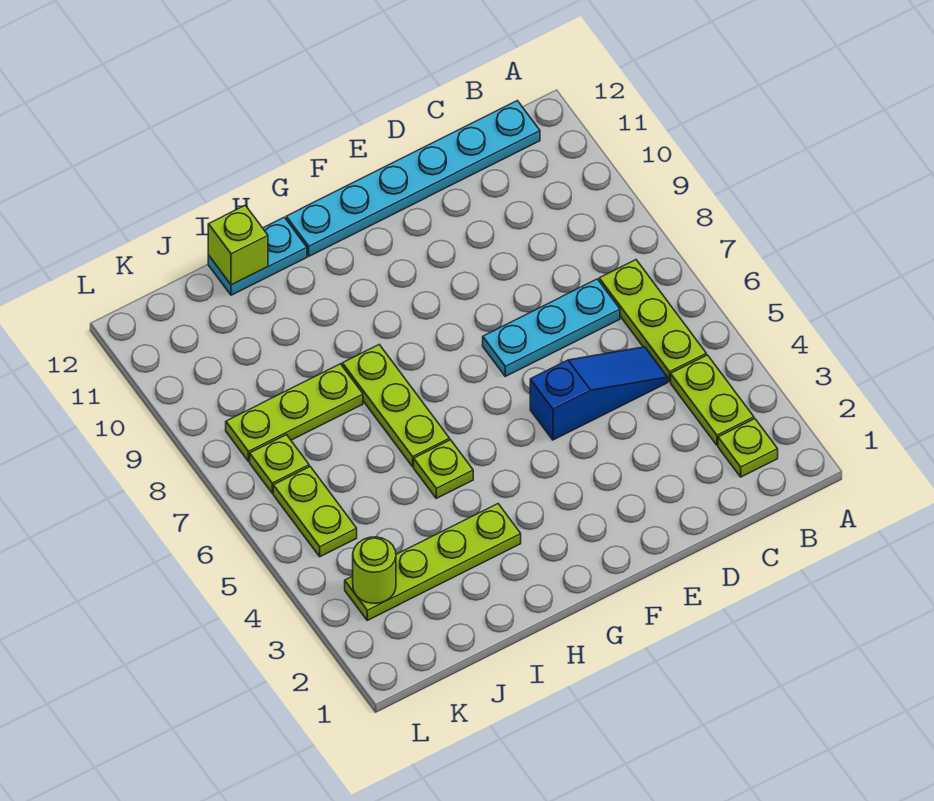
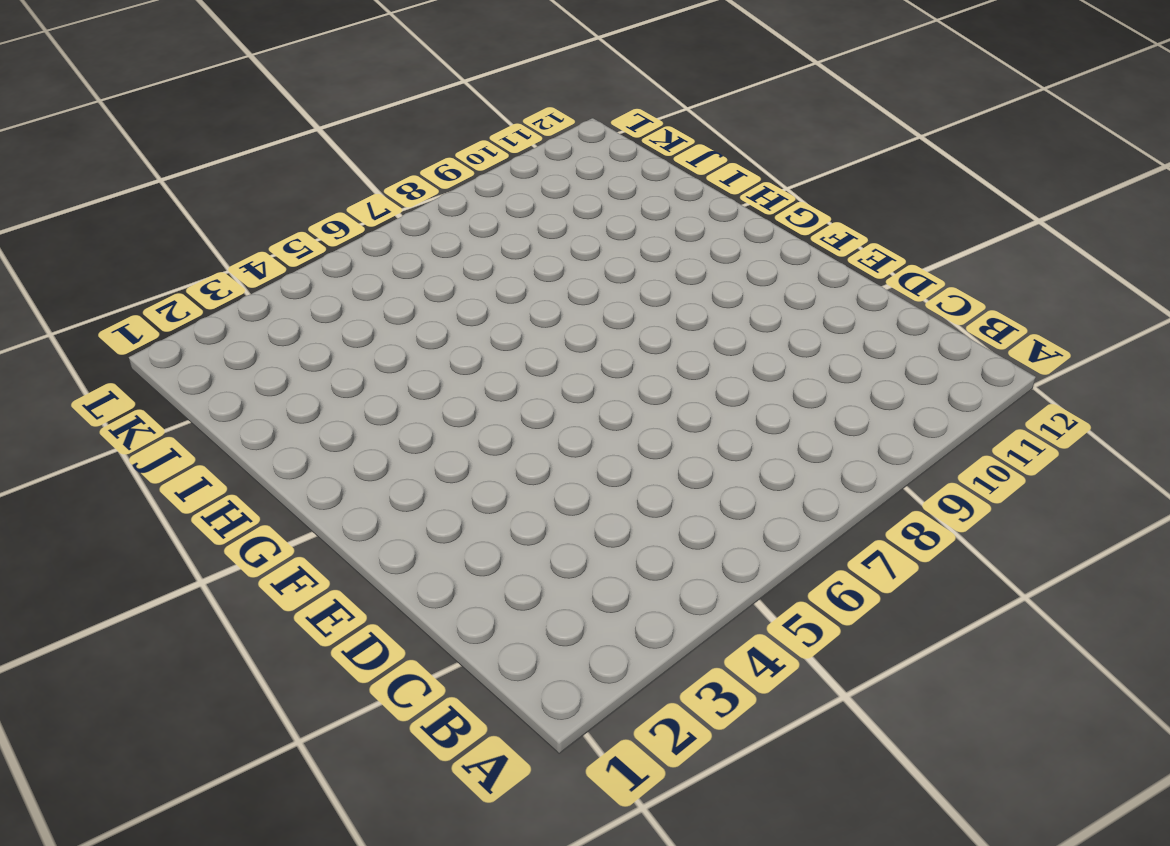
none -> lime plate B2 level 1
none -> lime plate B3:B4 level 1
none -> lime plate B5:B7 level 1

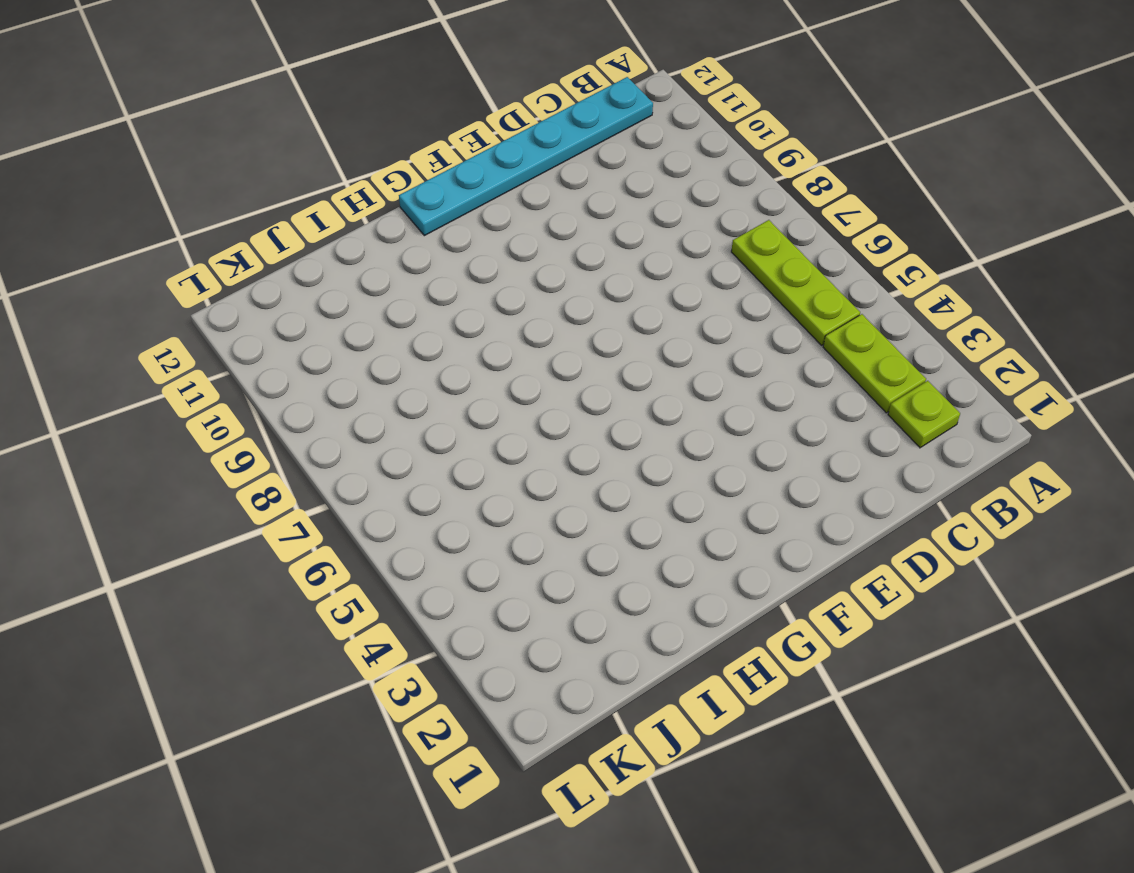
none -> blue slope C5:E5 level 1 top E
none -> cyan plate C7:E7 level 1
none -> lime plate H3:K3 level 1

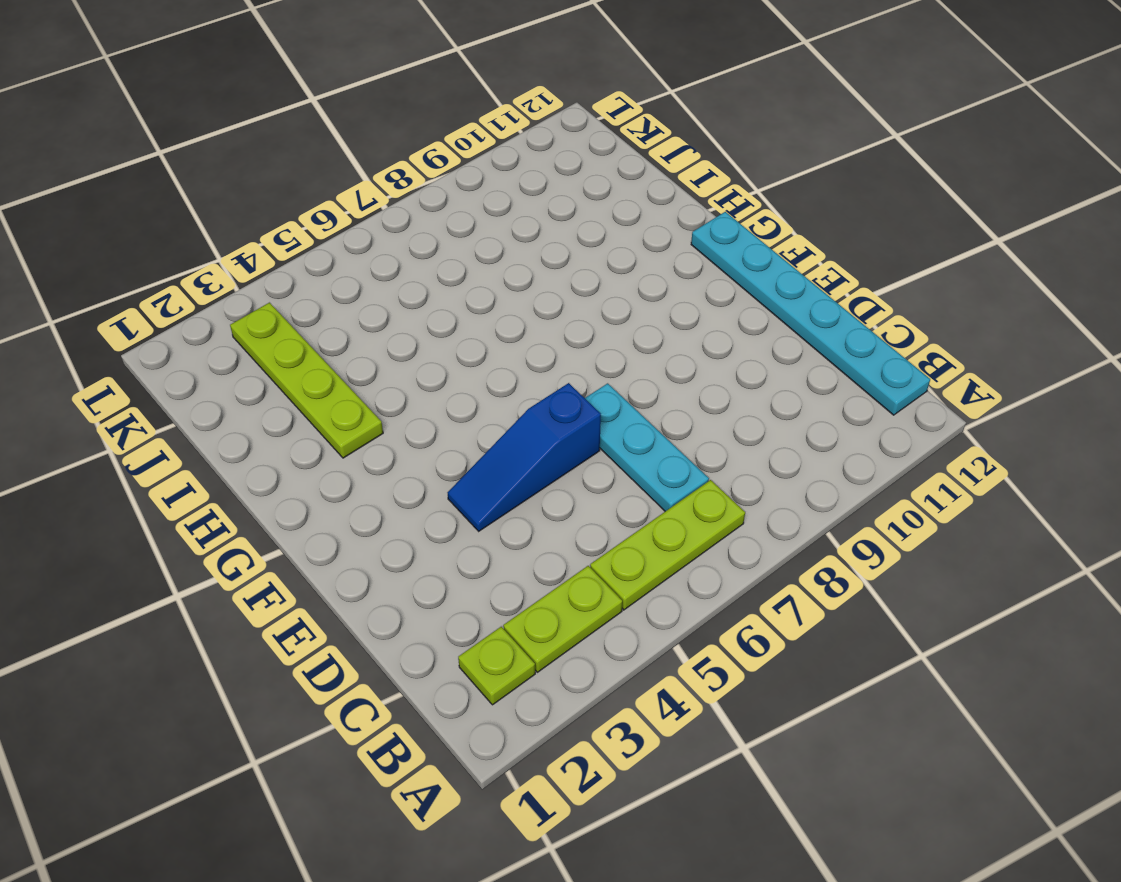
blue slope E4:E6 level 1 top 6 -> blue slope C5:E5 level 1 top E
none -> lime plate H5 level 1
none -> lime plate H6:H8 level 1
none -> cyan plate H12:I12 level 1

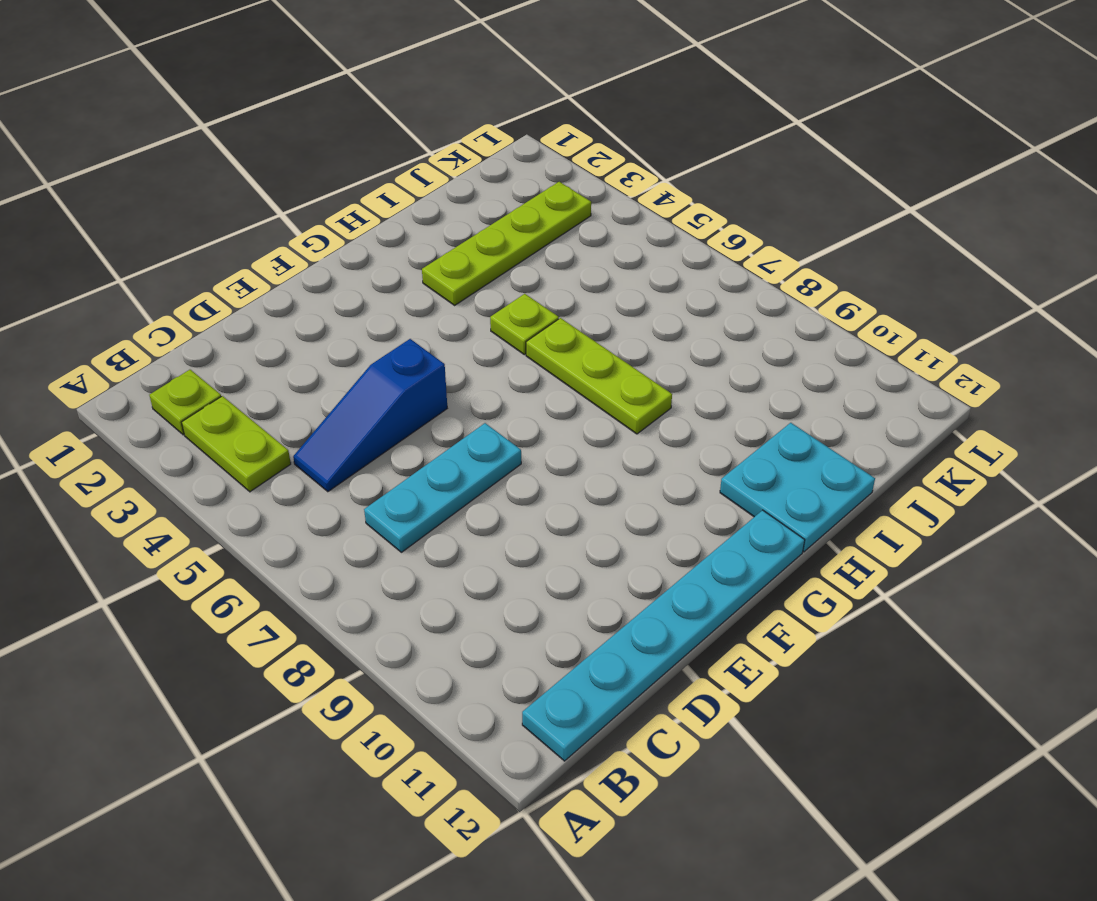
cyan plate H11:I12 level 1 -> cyan plate H12:I12 level 1
none -> lime plate B5:B7 level 1
none -> lime plate I8:K8 level 1
none -> lime plate K5:K6 level 1

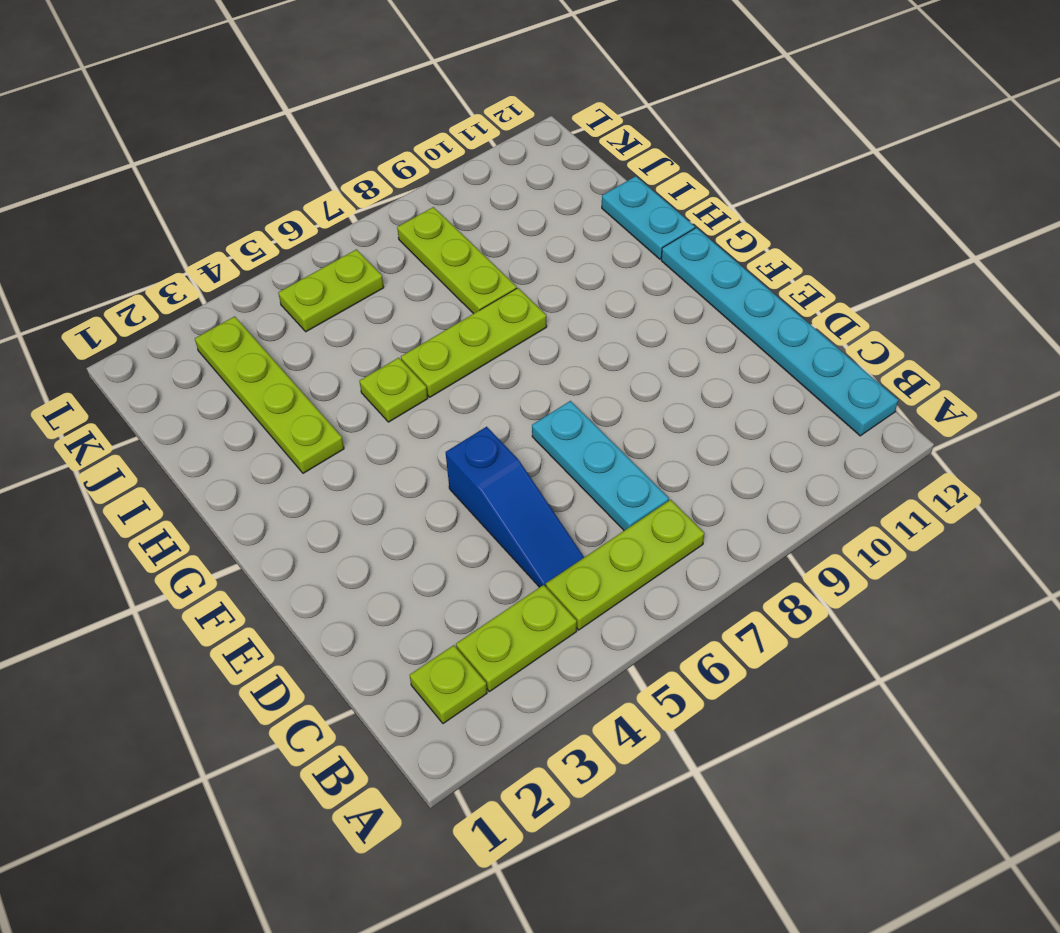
none -> lime plate K7 level 1
none -> lime brick I12 level 2
none -> lime round brick K3 level 2

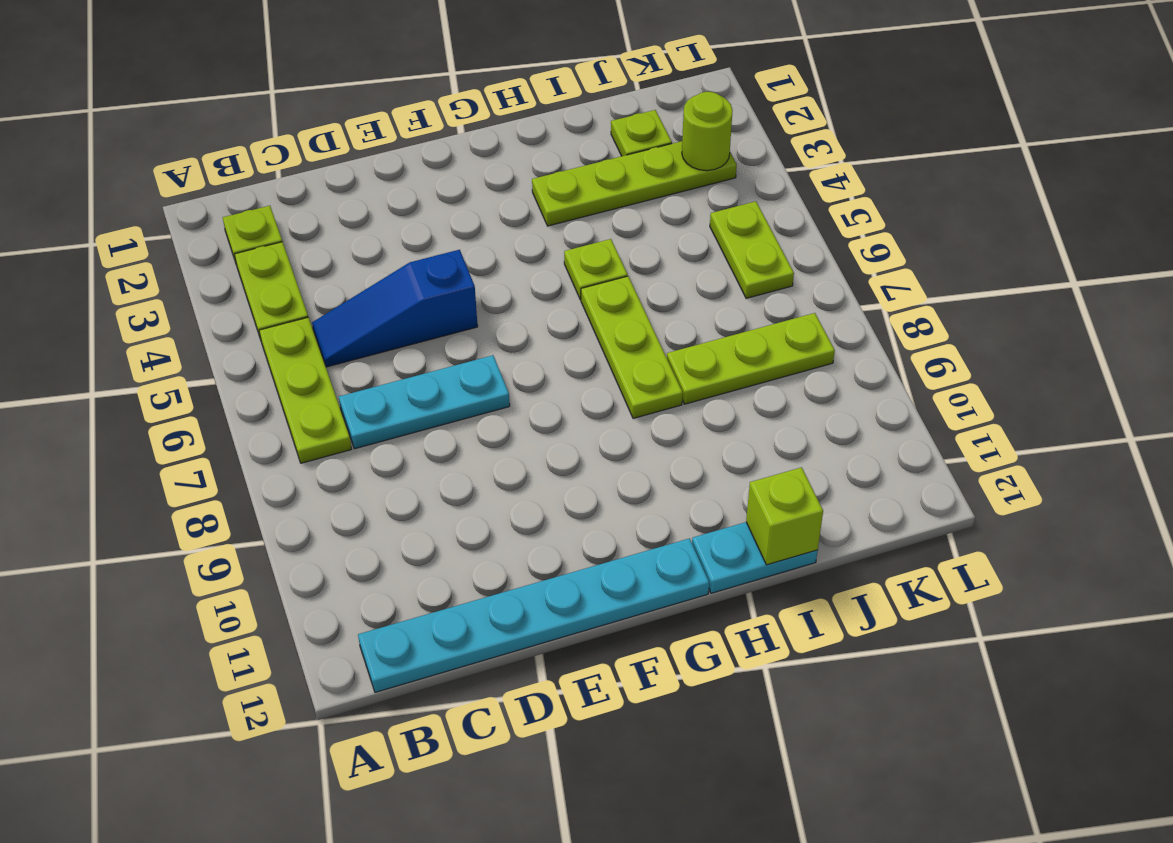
lime plate J2 level 1 -> lime plate K7 level 1

